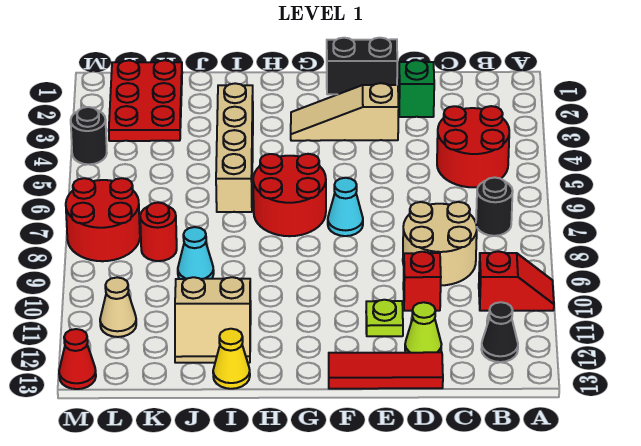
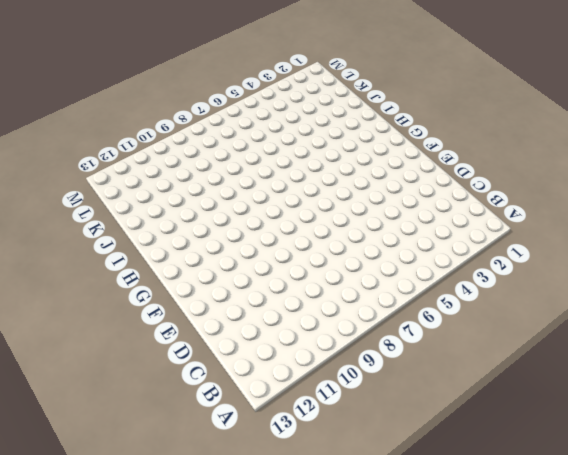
none -> red slope A10:B10 level 1 top B
none -> red round brick B4:C5 level 1
none -> black round brick B7 level 1

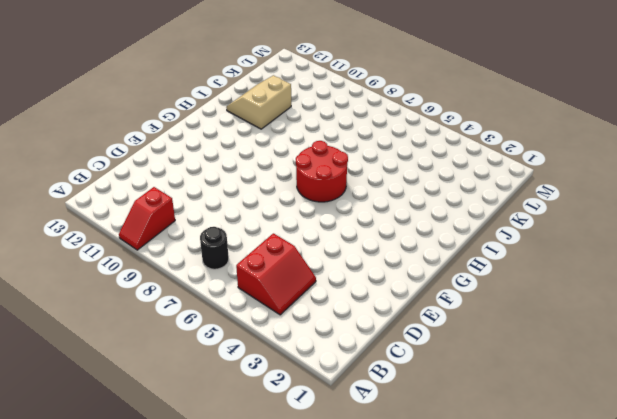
red slope B4:C5 level 1 top 5 -> red round brick B4:C5 level 1
none -> black cone B12 level 1
none -> tan round brick C8:D9 level 1
none -> green brick D2 level 1

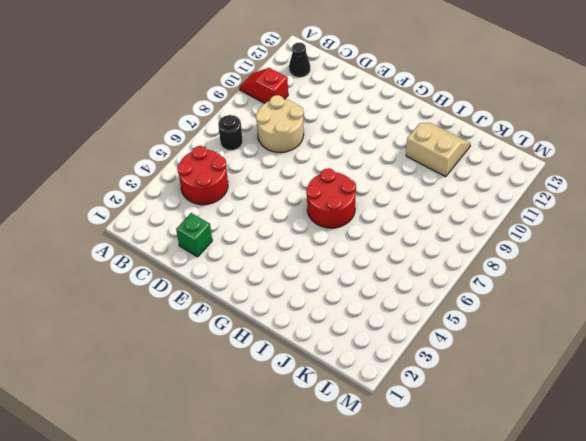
none -> red brick D10 level 1
none -> lime cone D12 level 1
none -> red tile D13:F13 level 1

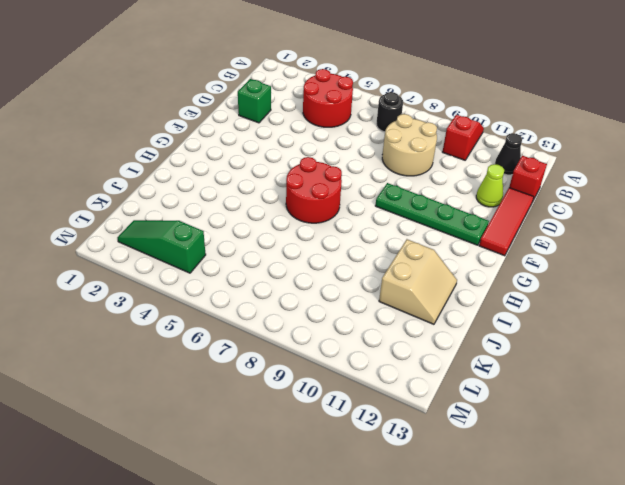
red brick C13 level 1 -> red brick D10 level 1
green plate F9:F12 level 1 -> none
green slope L2:L4 level 1 top 4 -> red plate K1:L3 level 1
none -> black brick E1:F1 level 1
none -> tan slope E3:G3 level 1 top E
none -> lime plate E11 level 1

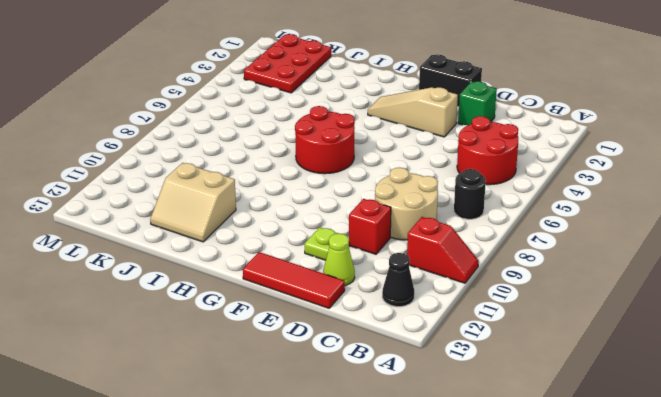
none -> cyan cone F7 level 1
none -> tan brick I3:I6 level 1
none -> yellow cone I13 level 1

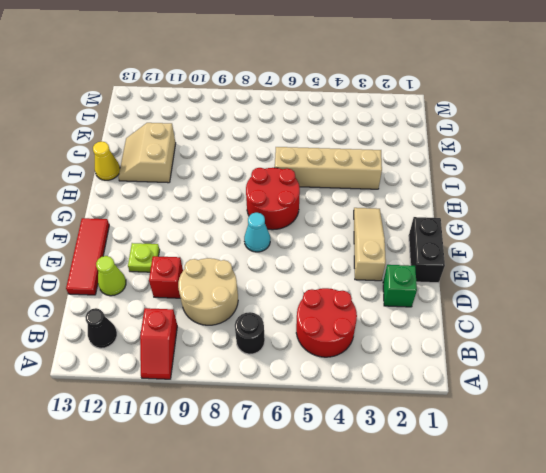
none -> cyan cone J9 level 1
none -> red plate K1:L3 level 1
none -> red round brick K8 level 1

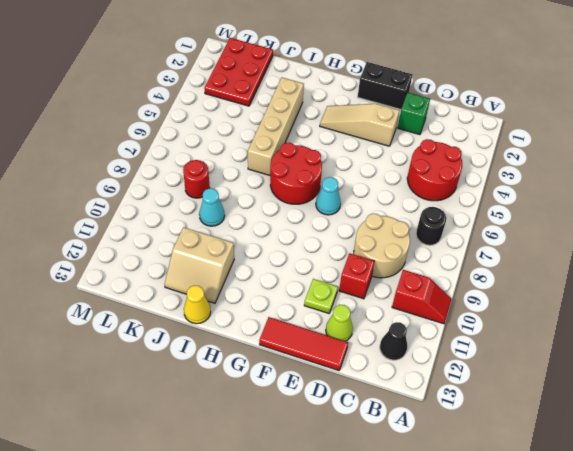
none -> red round brick L7:M8 level 1
none -> tan cone L11 level 1
none -> black round brick M4 level 1

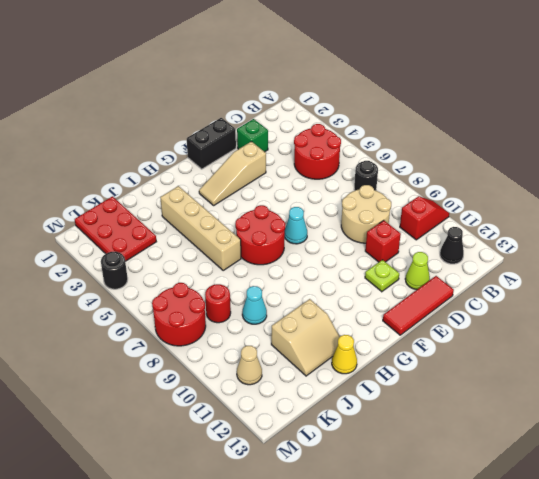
none -> red cone M13 level 1

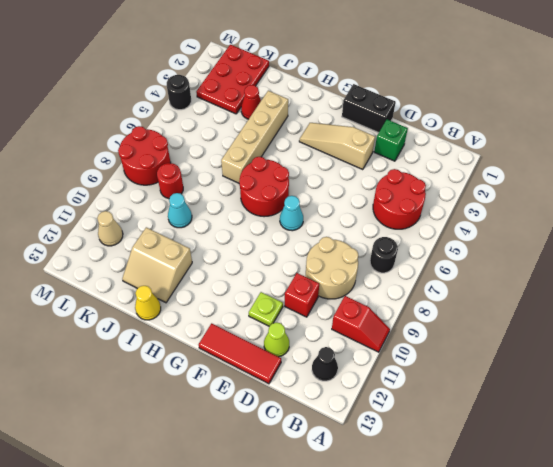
red cone J3 level 1 -> red cone M13 level 1

